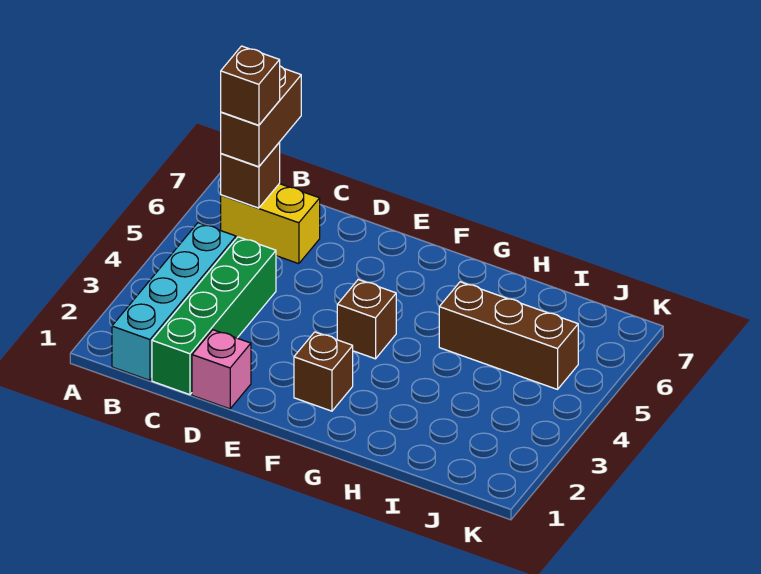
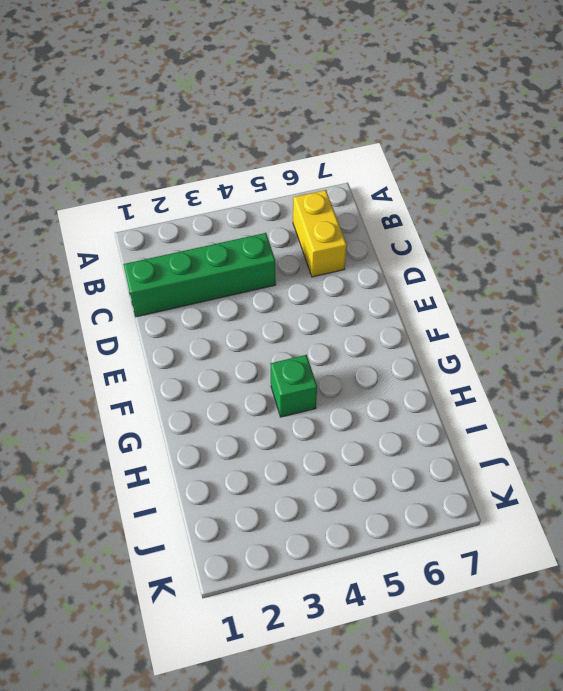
green brick G4 level 1 -> none
none -> cyan brick B1:B4 level 1
none -> pink brick D1 level 1

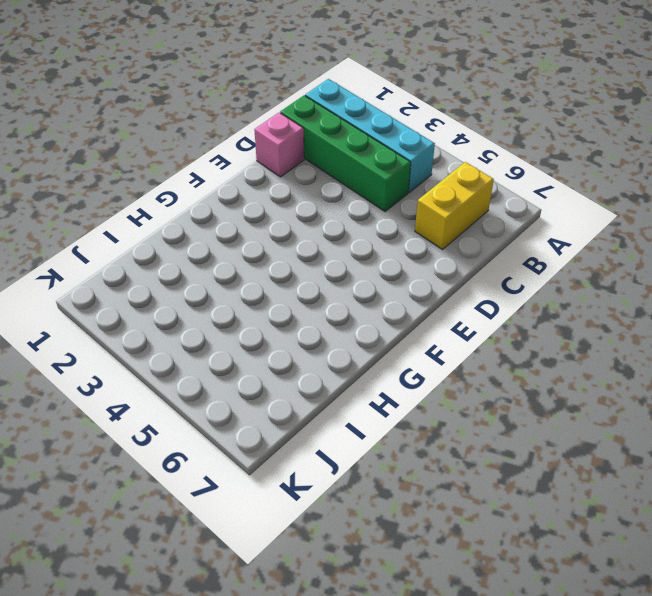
none -> brown brick F2 level 1
none -> brown brick F4 level 1

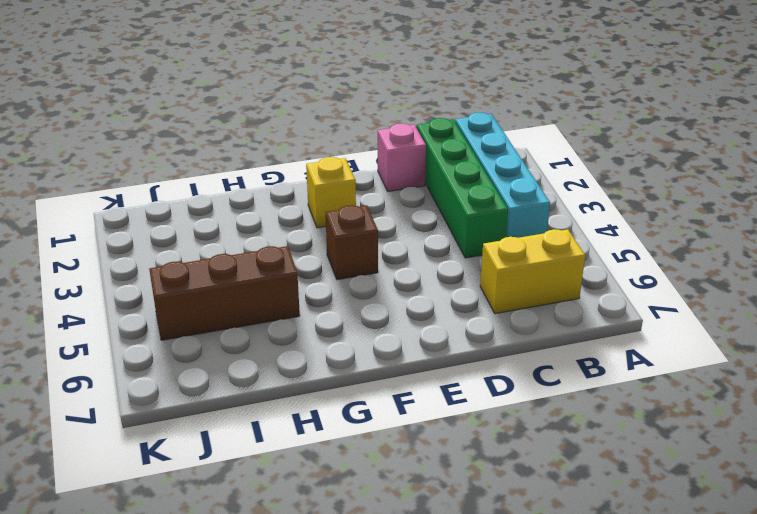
yellow brick F2 level 1 -> brown brick F2 level 1
none -> brown brick B6 level 2
none -> brown brick B6:B7 level 3

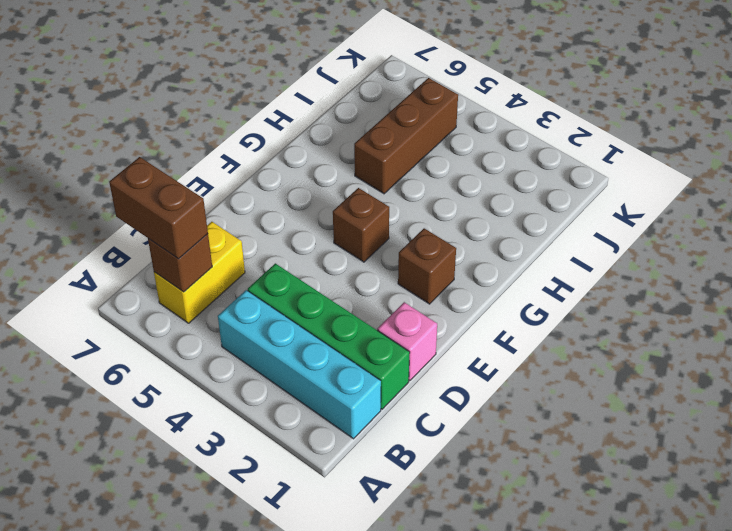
none -> brown brick B6 level 4

